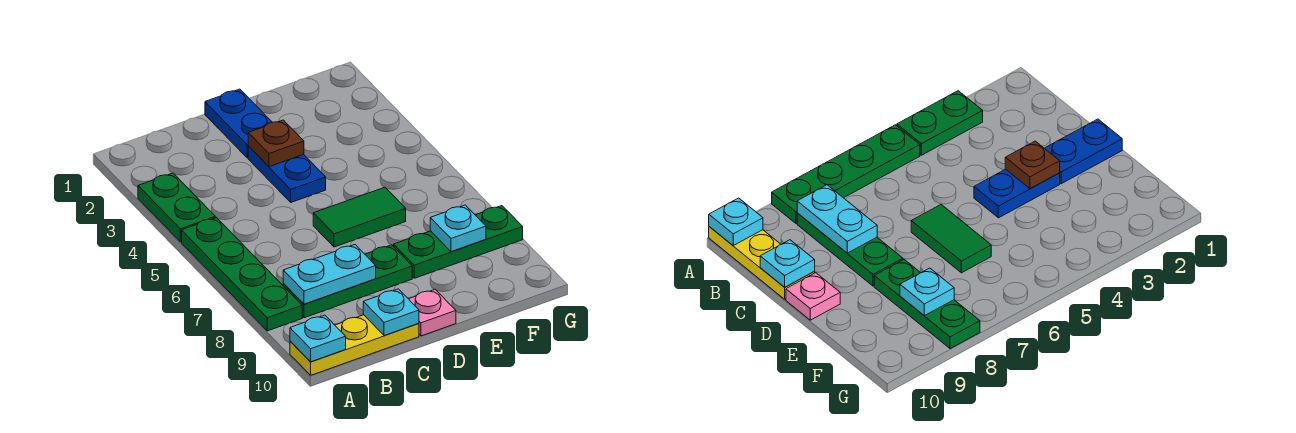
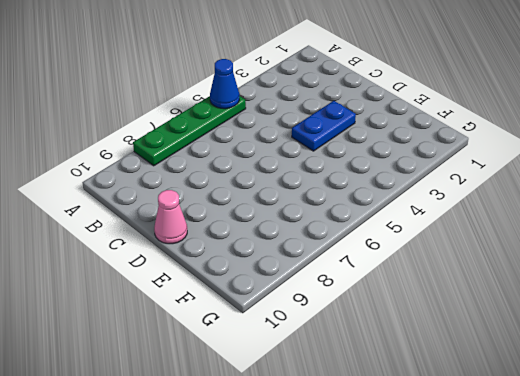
blue cone A5 level 2 -> none
pink cone D10 level 1 -> pink plate D10 level 1
none -> green plate A3:A4 level 1
none -> yellow plate A10:C10 level 1
none -> green plate B8:D8 level 1

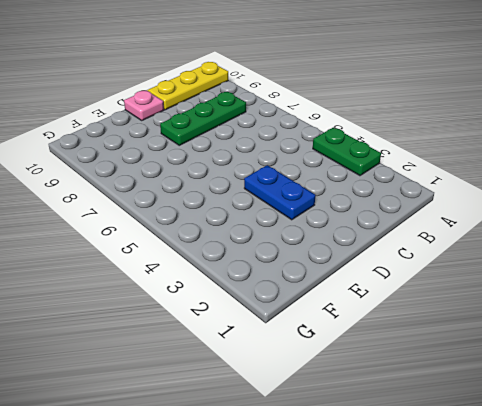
none -> green plate A5:A8 level 1
none -> blue plate D1:D2 level 1
none -> green tile D6:E6 level 1

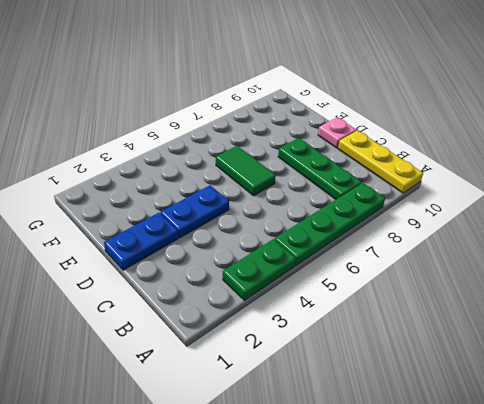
none -> green plate E8:G8 level 1
none -> cyan plate A10 level 2
none -> cyan plate B8:C8 level 2

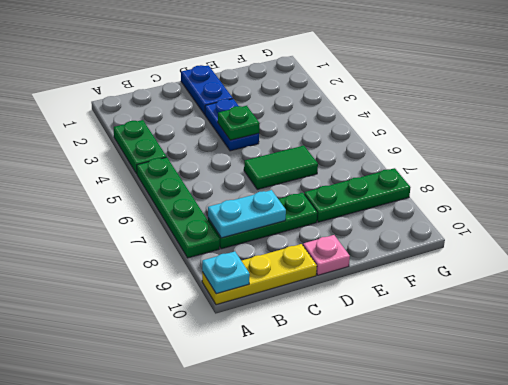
green plate D4 level 2 -> none
none -> cyan plate C10 level 2
none -> brown plate D3 level 2
none -> cyan plate F8 level 2

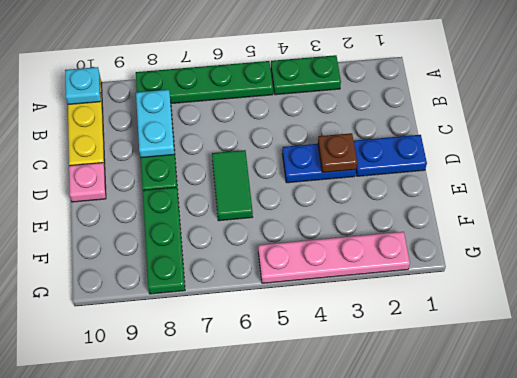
pink plate G2:G5 level 1 -> none
none -> cyan plate C10 level 2
none -> cyan plate F8 level 2

